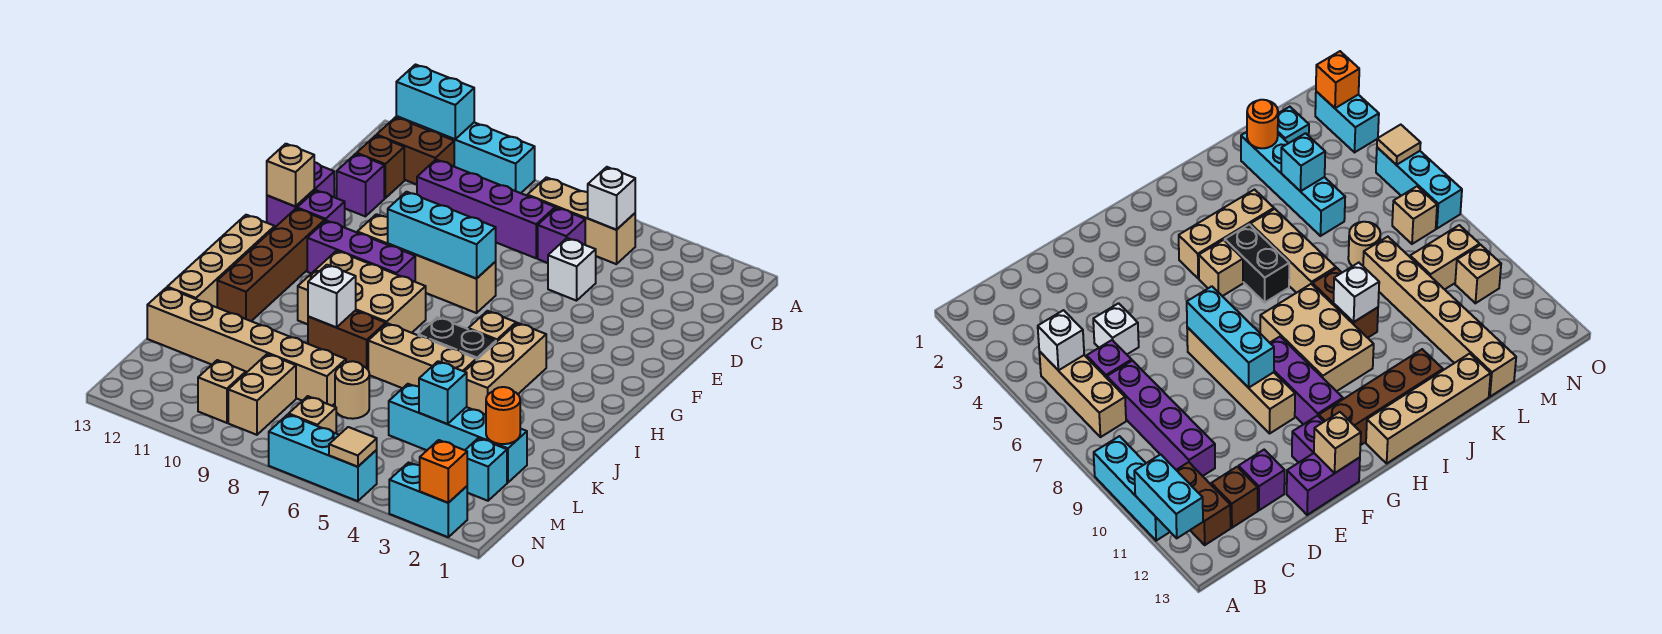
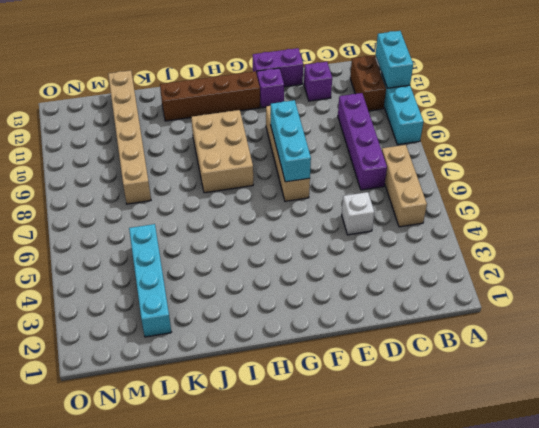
none -> purple brick C6 level 1
none -> brown brick C12 level 1
none -> purple brick G9:G11 level 1
none -> tan brick H4:J4 level 1

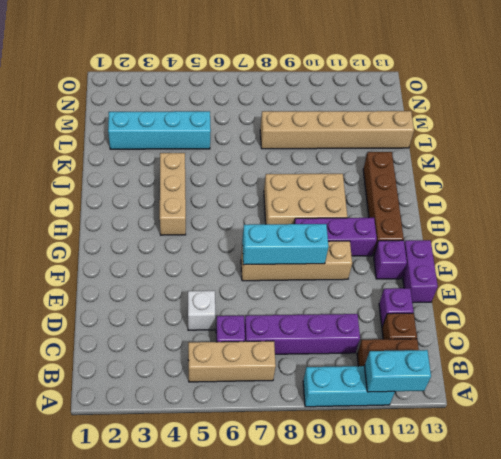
none -> tan brick H5 level 1
none -> tan brick H13:K13 level 1
none -> black brick I5:I6 level 1
none -> tan brick J5:J7 level 1

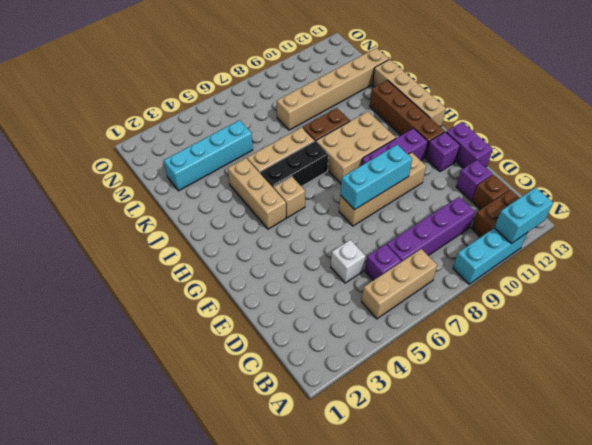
black brick I5:I7 level 1 -> black brick I5:I6 level 1
none -> tan round brick L7 level 1
none -> cyan brick M2 level 1
none -> tan brick M9:N9 level 1
none -> tan brick N7 level 1

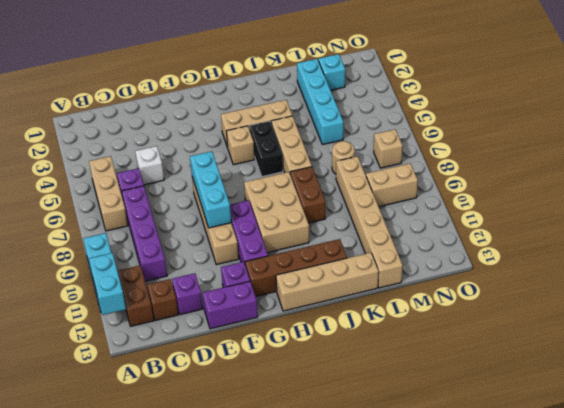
none -> tan brick N10 level 1
none -> cyan brick O2:O3 level 1
none -> cyan brick O5:O7 level 1
none -> white brick B5 level 2

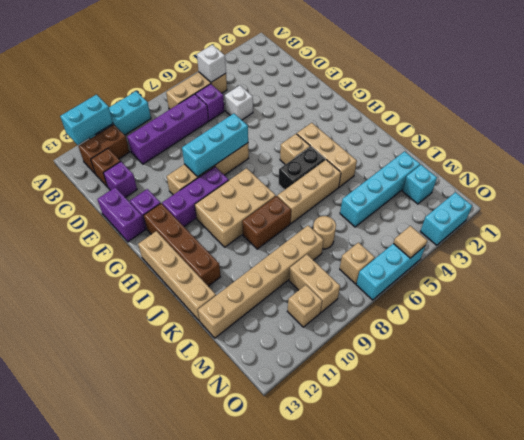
none -> tan brick F13 level 2
none -> white brick J9 level 2
none -> orange round brick L2 level 2
none -> cyan brick L4 level 2

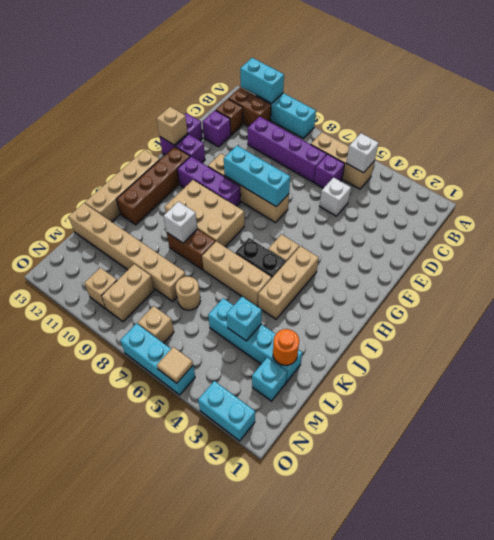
none -> orange brick O2 level 2

